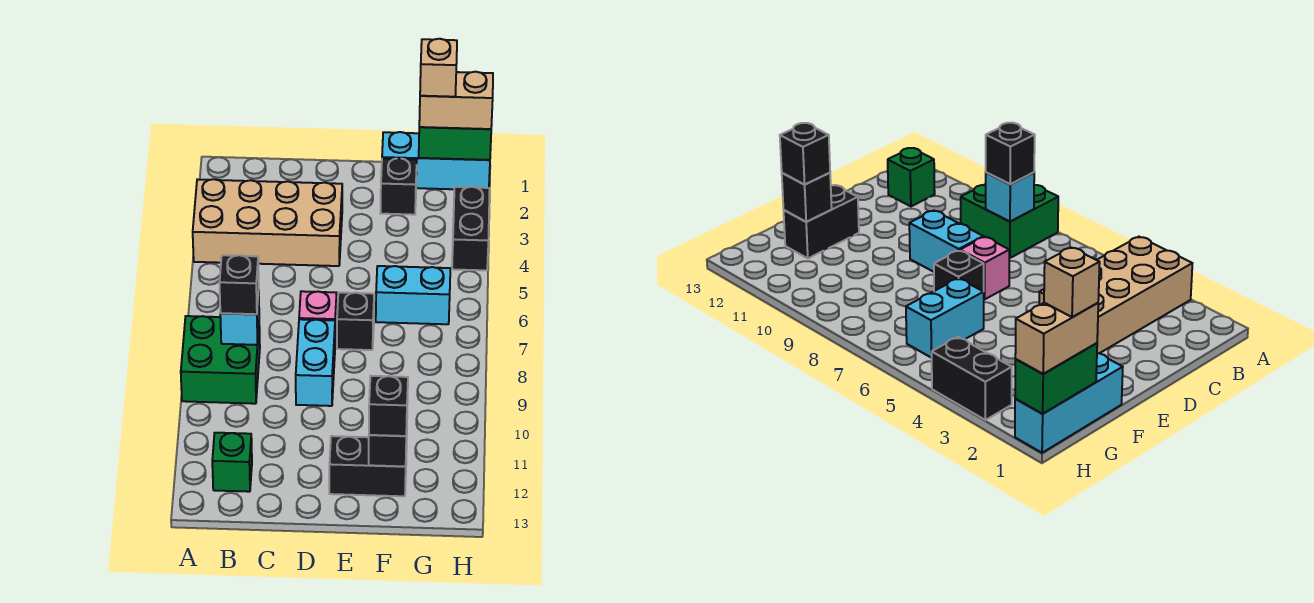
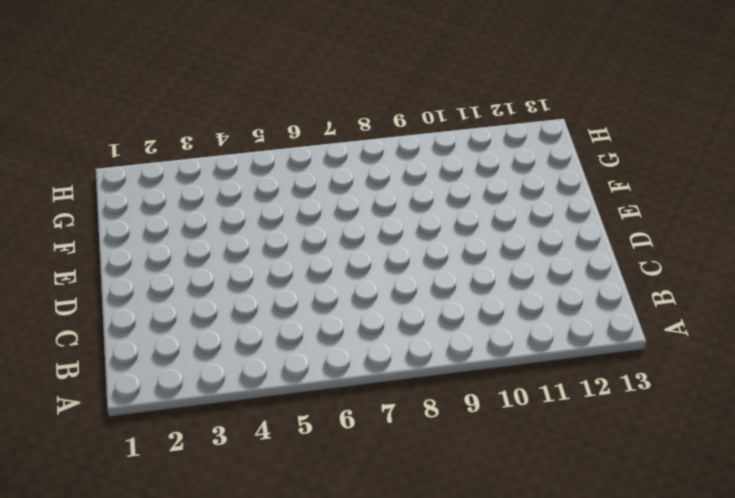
none -> tan brick A3:D4 level 1
none -> green brick A8:B9 level 1
none -> green brick B12 level 1

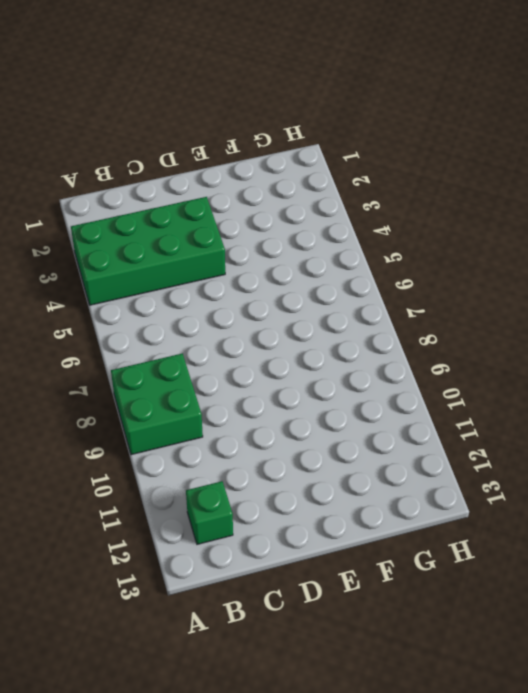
green brick A3:D4 level 1 -> tan brick A3:D4 level 1
none -> pink brick D7 level 1
none -> cyan brick D8:D9 level 1
none -> black brick E7 level 1

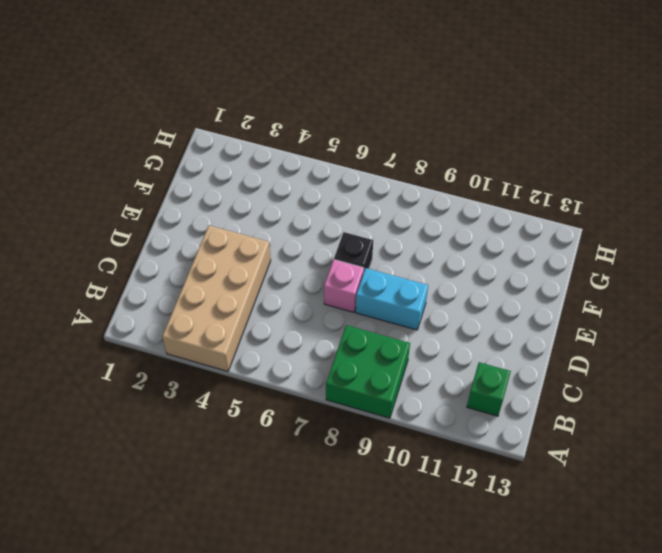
none -> black brick E12:F12 level 1
none -> cyan brick F1:H1 level 1
none -> black brick F2 level 1

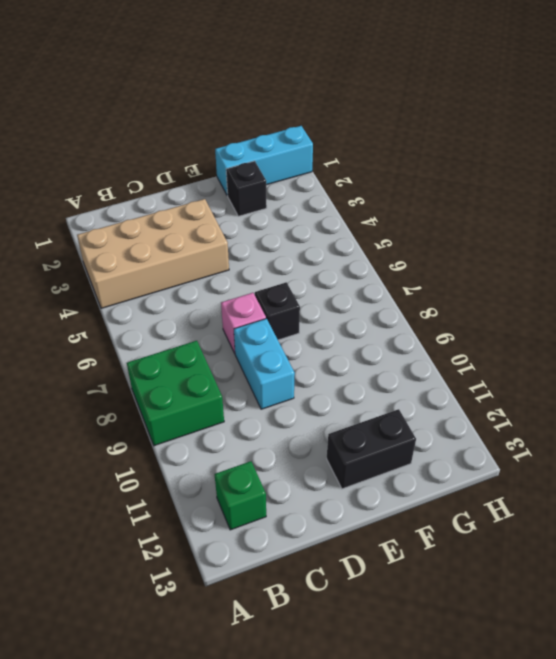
none -> cyan brick F6:G6 level 1
none -> black brick H3:H4 level 1
none -> cyan brick B8 level 2

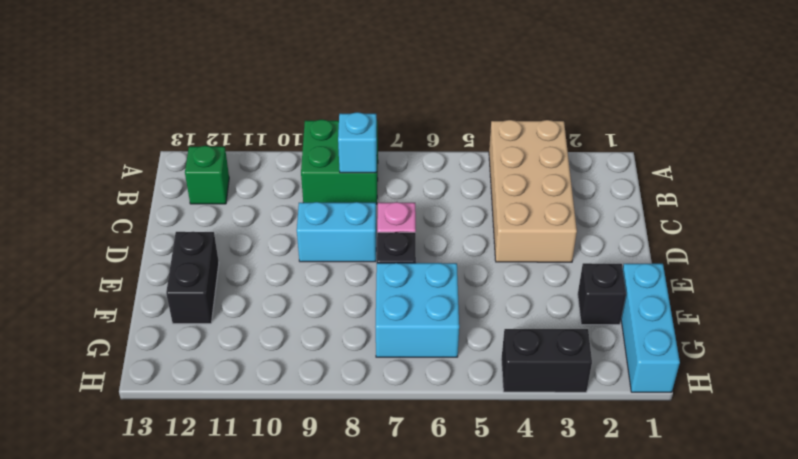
cyan brick F6:G7 level 1 -> cyan brick F6:G6 level 1
none -> black brick F12 level 2
none -> green brick G1:H1 level 2
none -> black brick B8 level 3

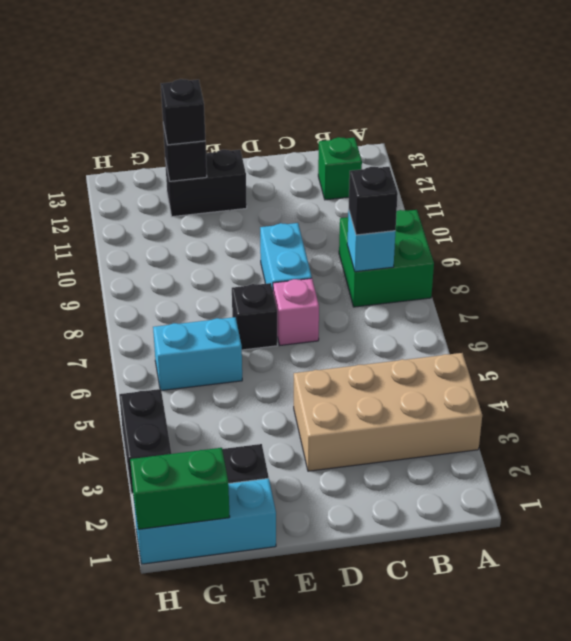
none -> tan brick G1:H1 level 3
none -> tan brick G1 level 4

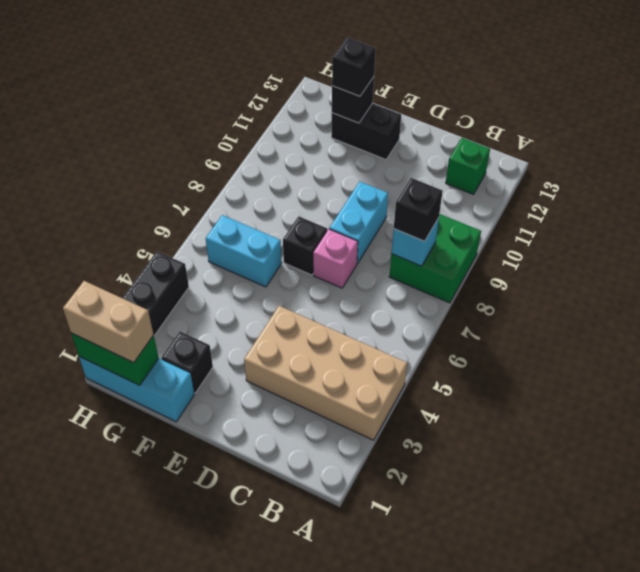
none -> tan brick G1 level 4

